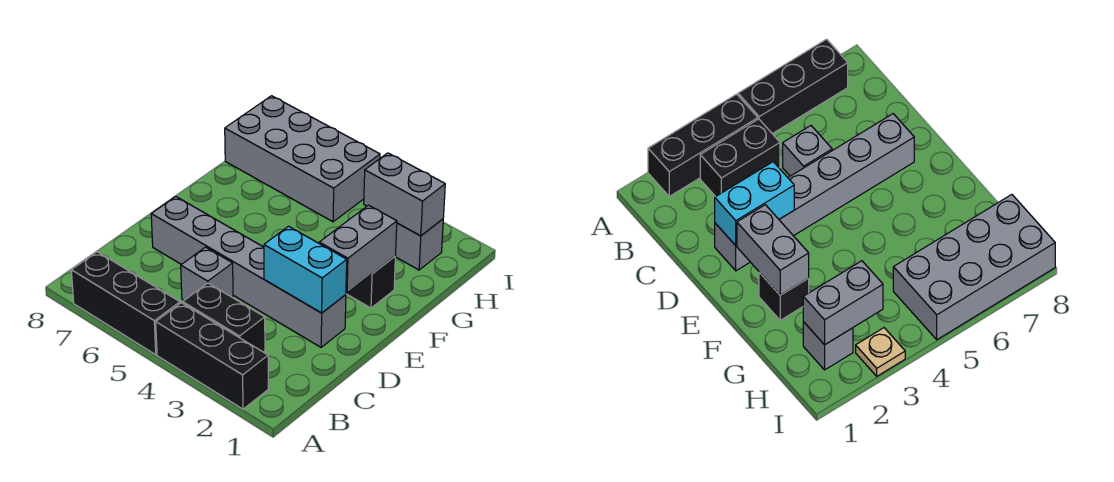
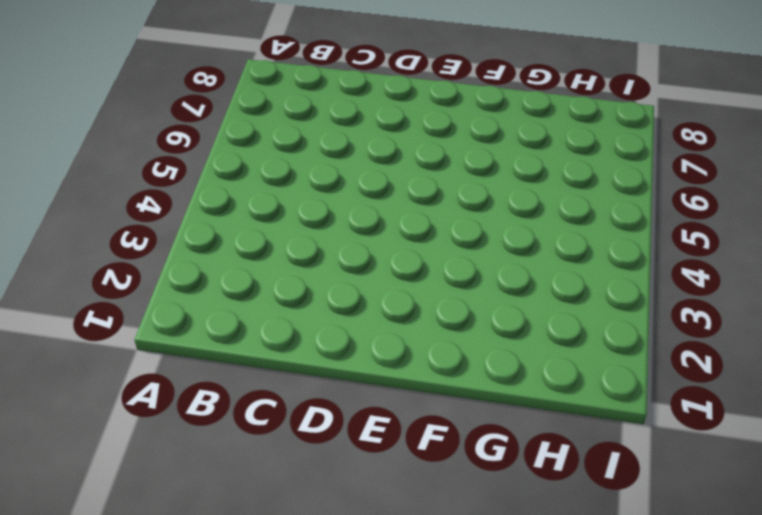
none -> black brick A2:A4 level 1
none -> black brick A5:A7 level 1
none -> black brick B3:B4 level 1

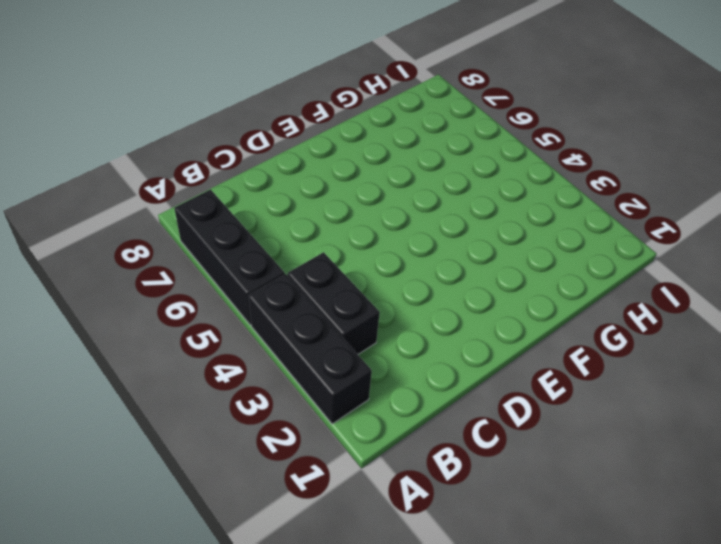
none -> grey brick C5 level 1
none -> grey brick D2:D7 level 1
none -> black brick F2 level 1

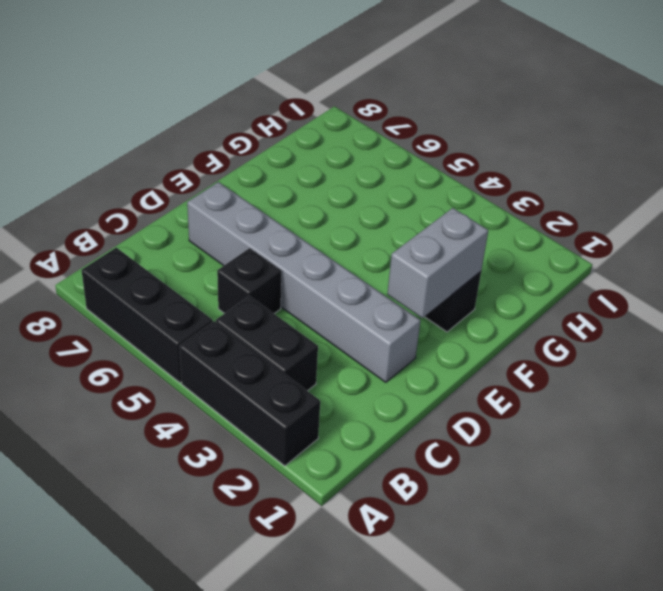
black brick C5 level 1 -> grey brick C5 level 1
none -> grey brick H2 level 1
none -> grey brick H5:I8 level 1
none -> tan plate I3 level 1

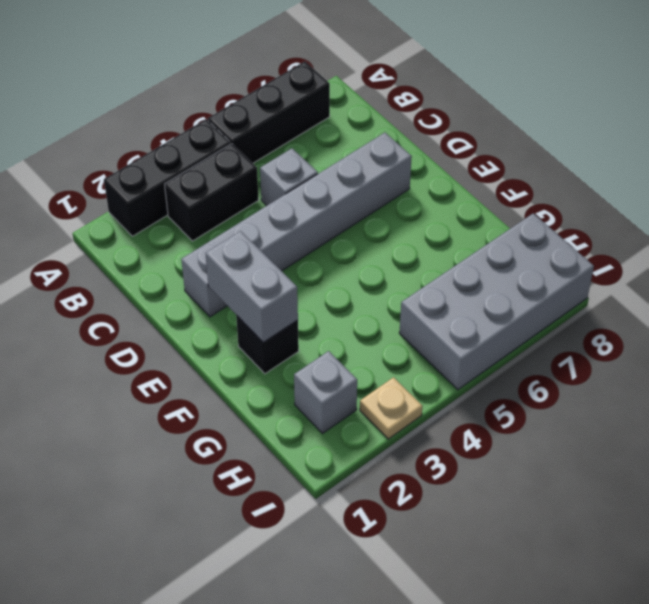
none -> cyan brick D2:D3 level 2
none -> grey brick H2:H3 level 2

